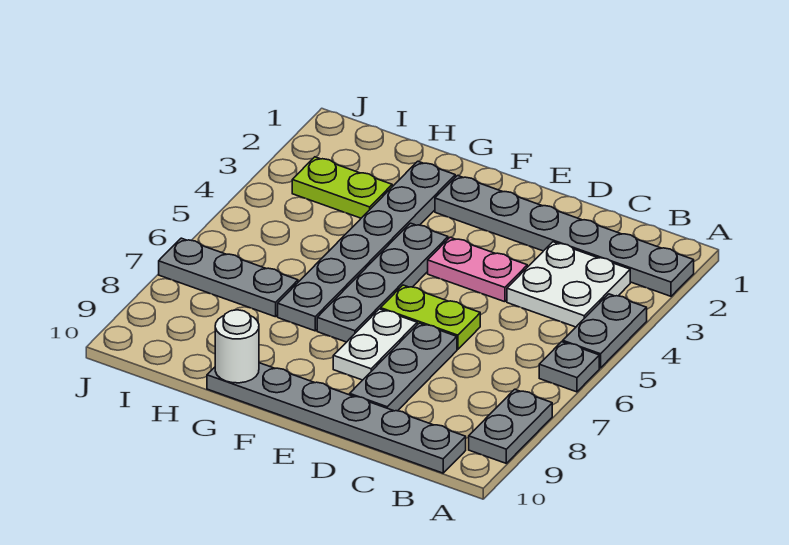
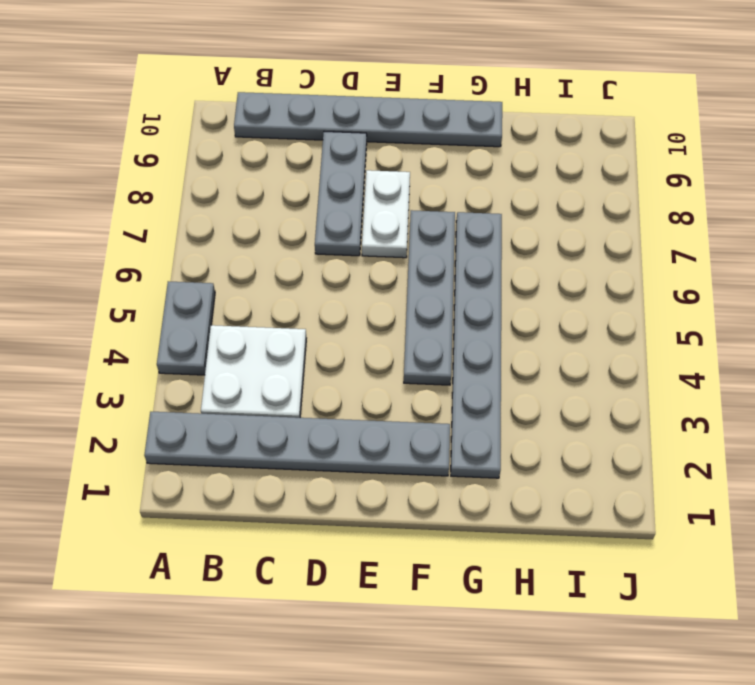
none -> grey plate A6 level 1
none -> grey plate A8:A9 level 1
none -> pink plate D4:E4 level 1

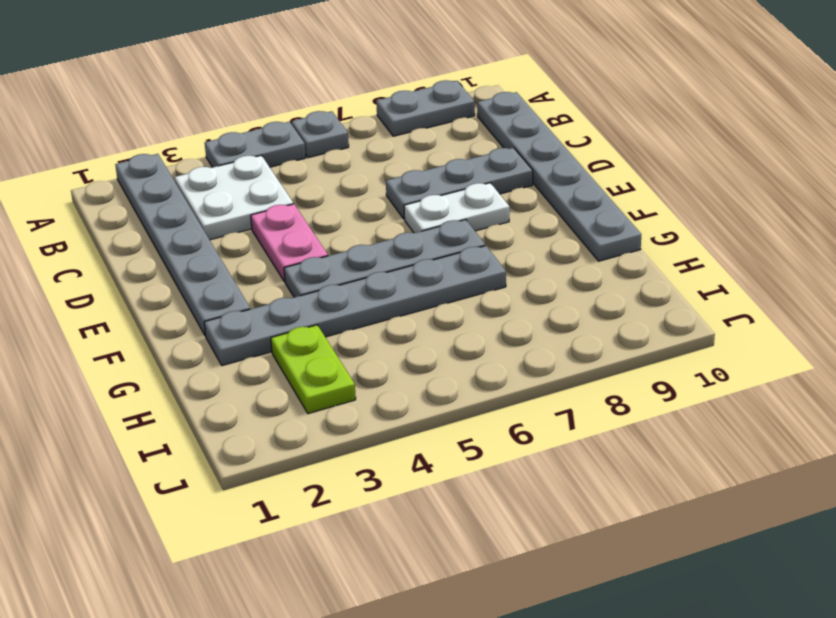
none -> lime plate D6:E6 level 1
none -> grey plate H7:J7 level 1
none -> white round brick G10 level 2

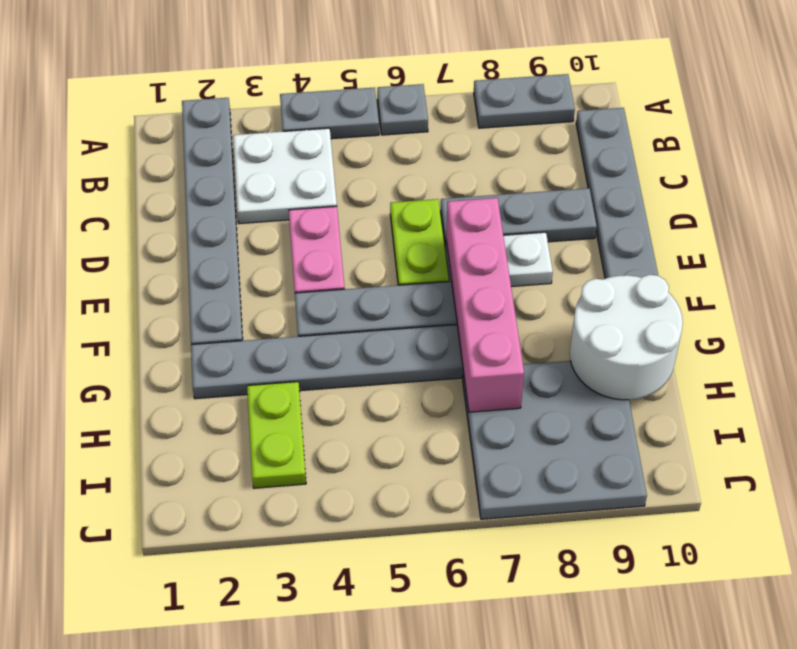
pink brick E7:H7 level 2 -> none
white round brick G9:H10 level 2 -> white round brick G10 level 2
grey plate H7:J9 level 1 -> grey plate H7:J7 level 1

